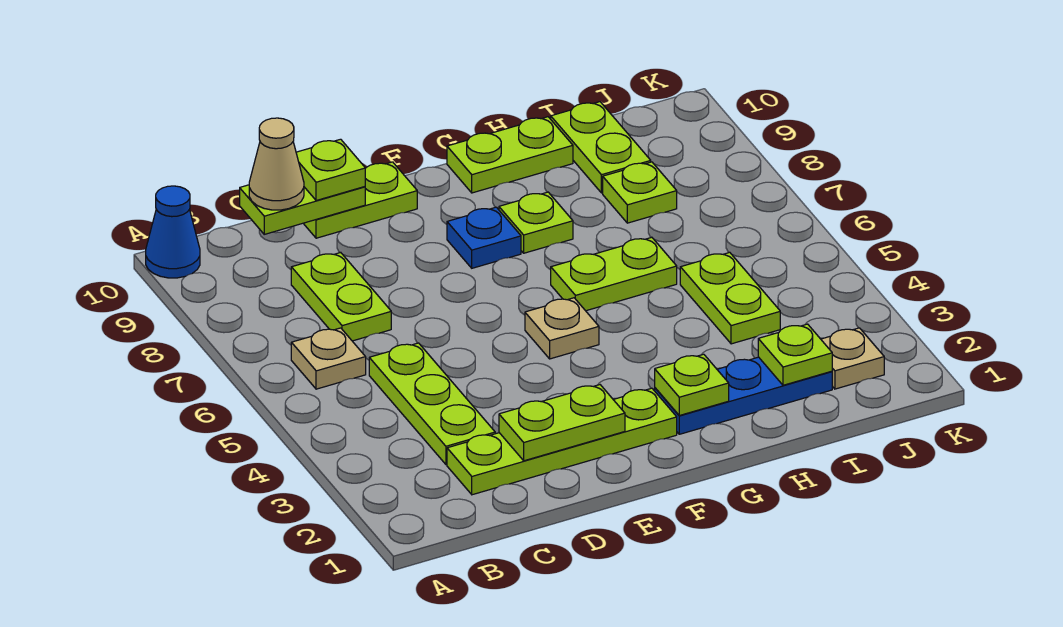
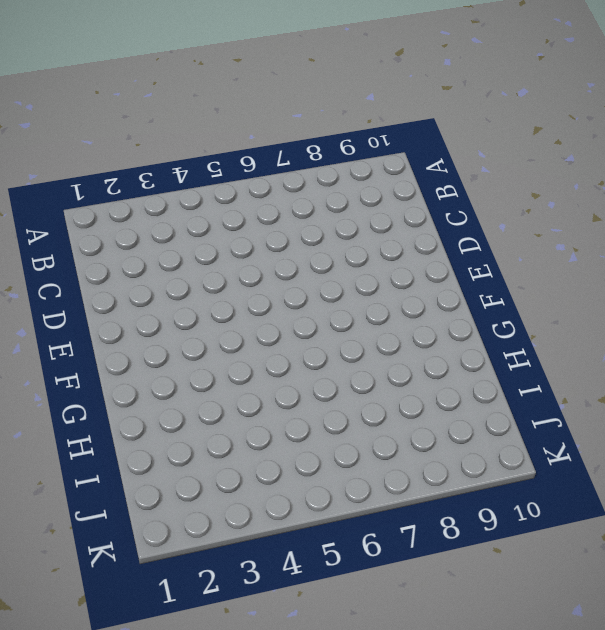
none -> blue cone A10 level 1
none -> tan plate B6 level 1
none -> lime plate C2:F2 level 1

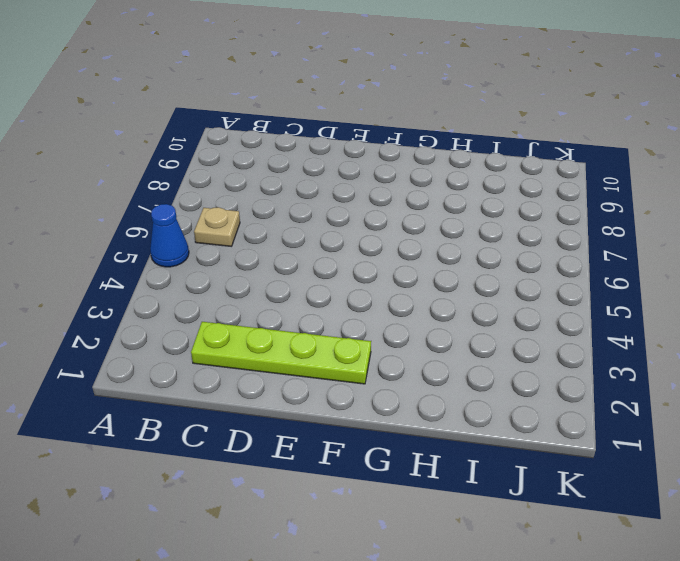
blue cone A5 level 1 -> blue cone A10 level 1
none -> lime plate C3:C5 level 1
none -> lime plate C7:C8 level 1
none -> lime plate D10:E10 level 1

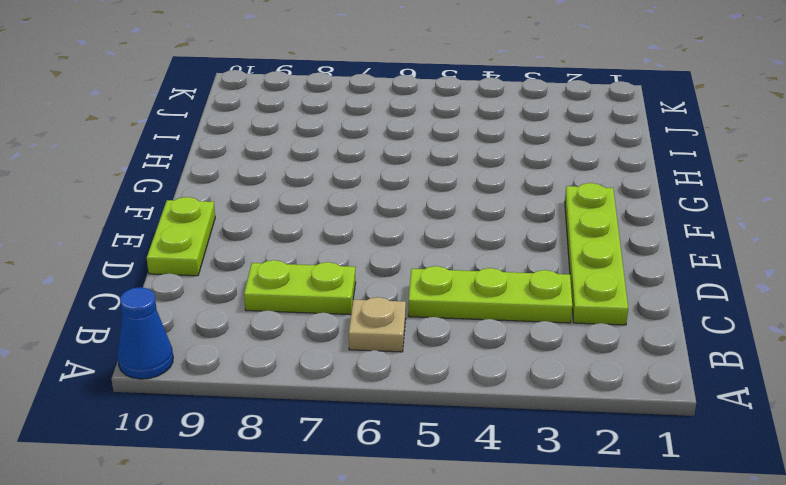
none -> tan plate F5 level 1
none -> blue plate F8 level 1
none -> blue plate G2:I2 level 1

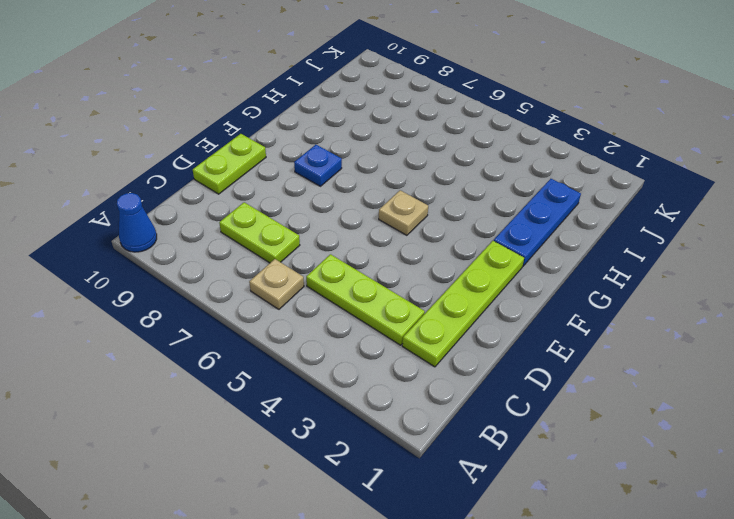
none -> lime plate G6:H6 level 1
none -> lime plate G8 level 1
none -> lime plate G10:H10 level 1

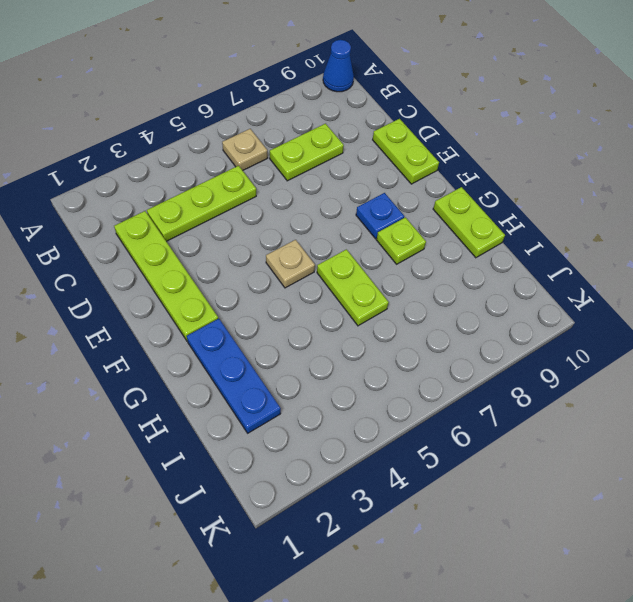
none -> lime plate I4:I5 level 1
none -> lime plate I8 level 1
none -> lime plate I9:I10 level 1

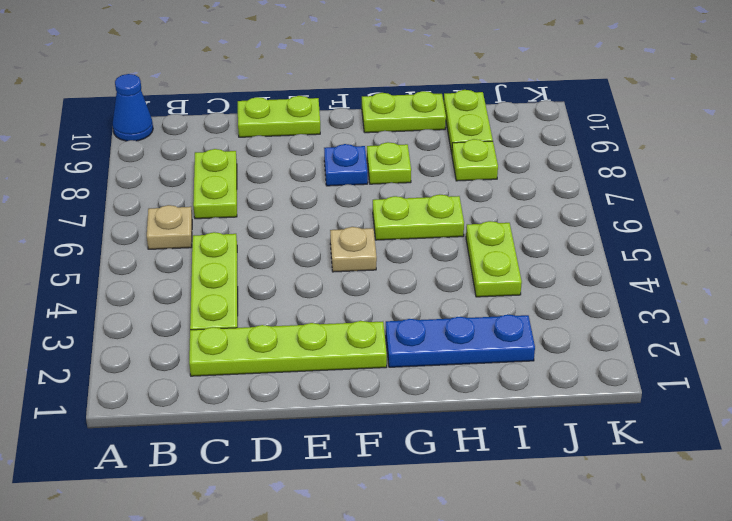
none -> tan plate J2 level 1
none -> lime plate C10:D10 level 2
none -> lime plate D2:E2 level 2

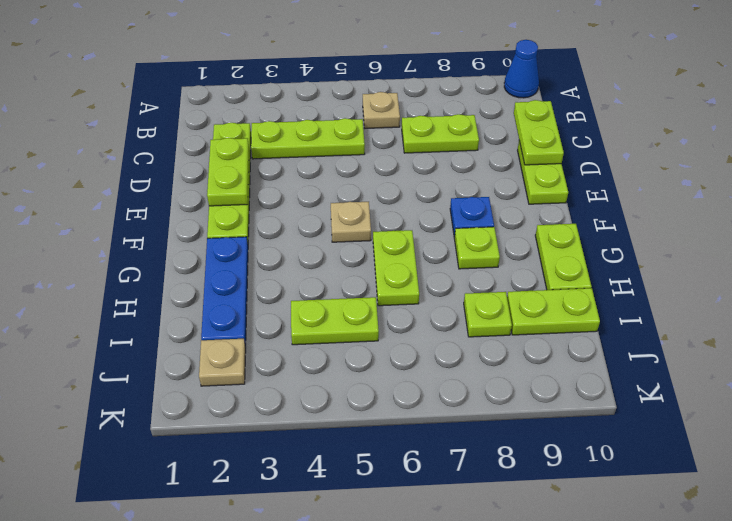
none -> lime plate G2 level 2
none -> lime plate I2 level 2
none -> tan cone C10 level 3

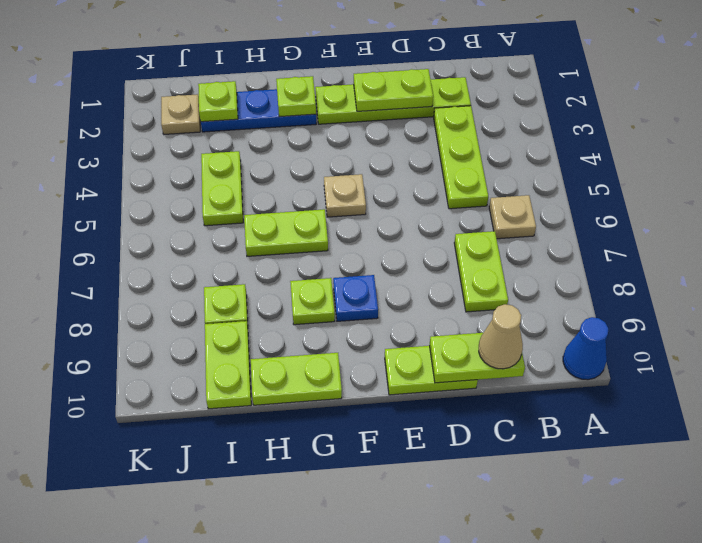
none -> lime plate D10 level 3

